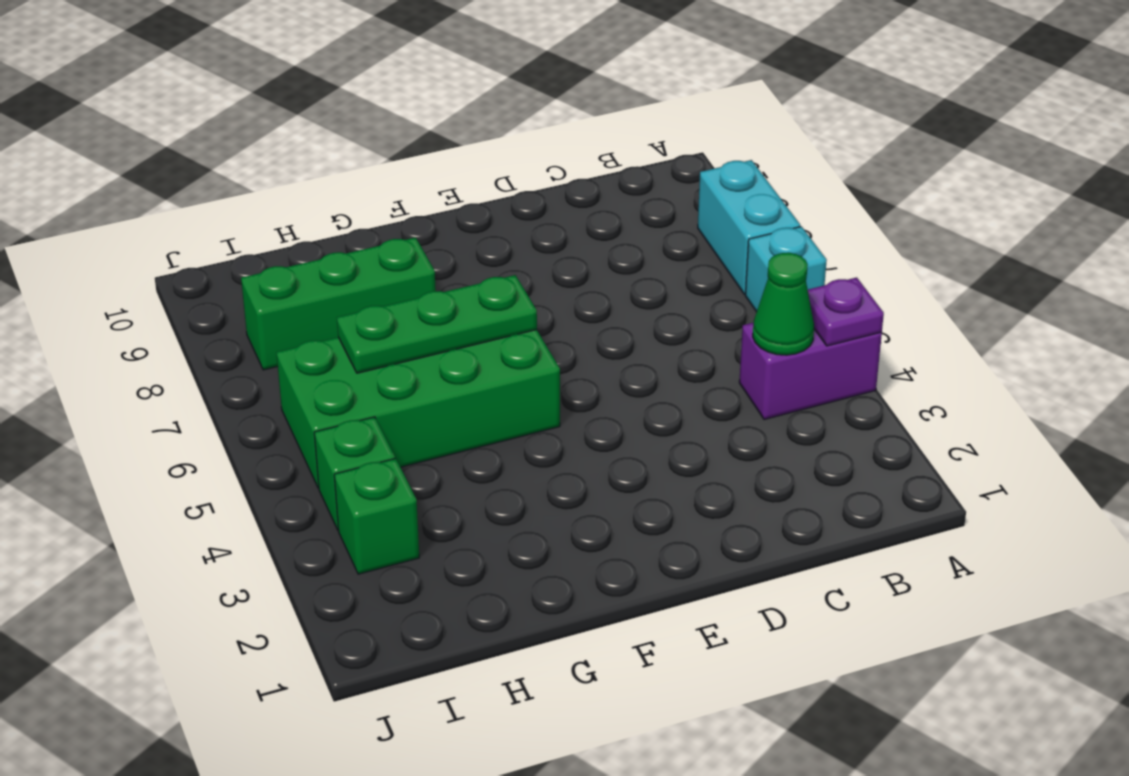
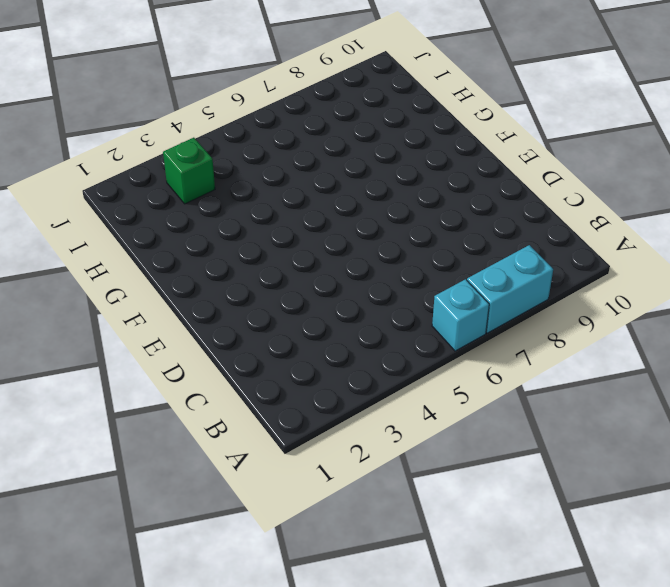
none -> purple brick A4:B4 level 1
none -> green brick F5:I6 level 1

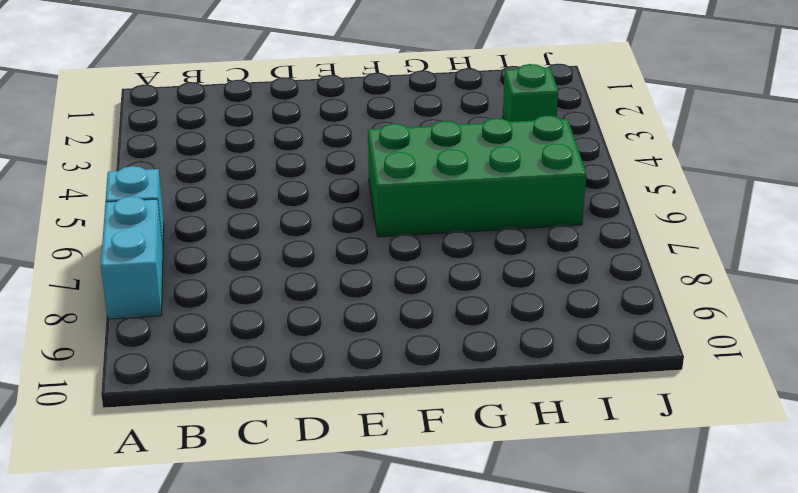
none -> purple brick A4:B4 level 1
none -> green brick G8:I8 level 1

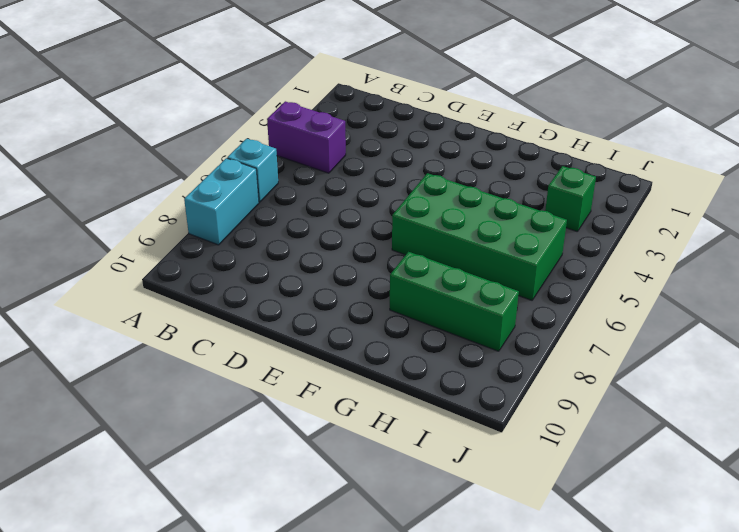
none -> green brick I4 level 1
none -> purple plate A4 level 2

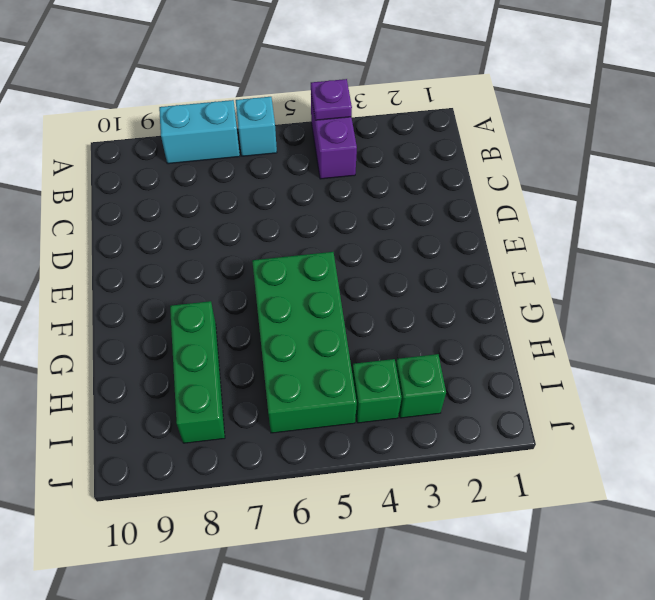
none -> green cone B4 level 2
none -> green plate F6:H6 level 2

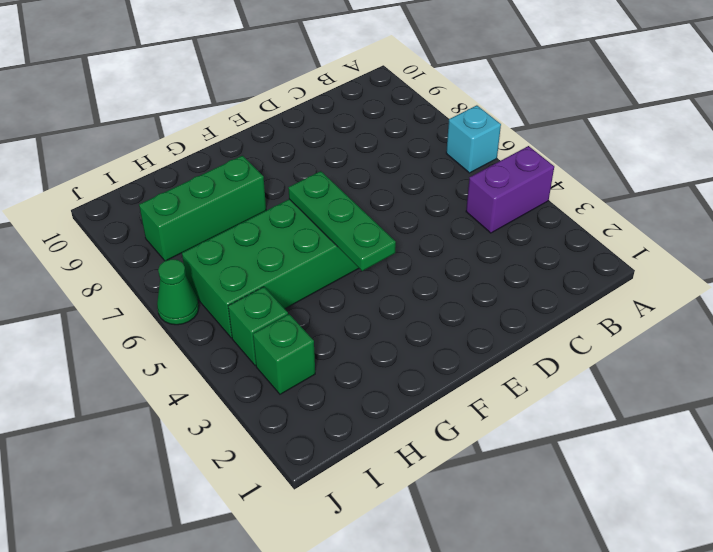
green plate F4:F6 level 2 -> green plate F6:H6 level 2
green cone J6 level 1 -> green cone B4 level 2
none -> cyan brick A7:A8 level 1
none -> purple plate A4 level 2

